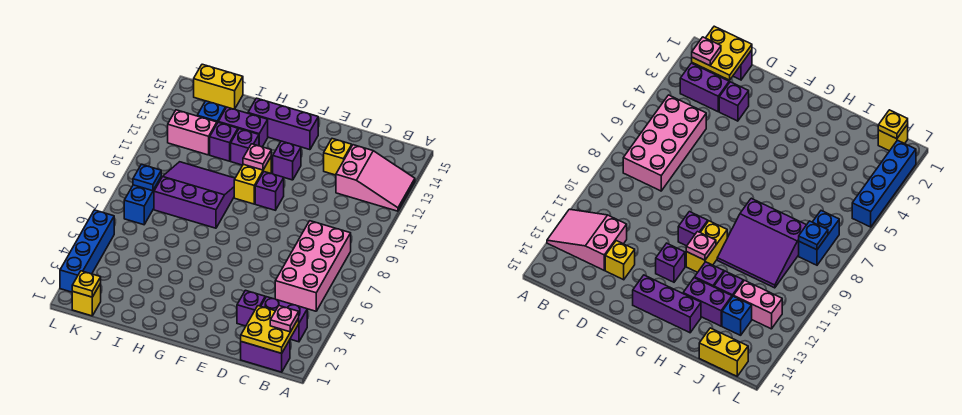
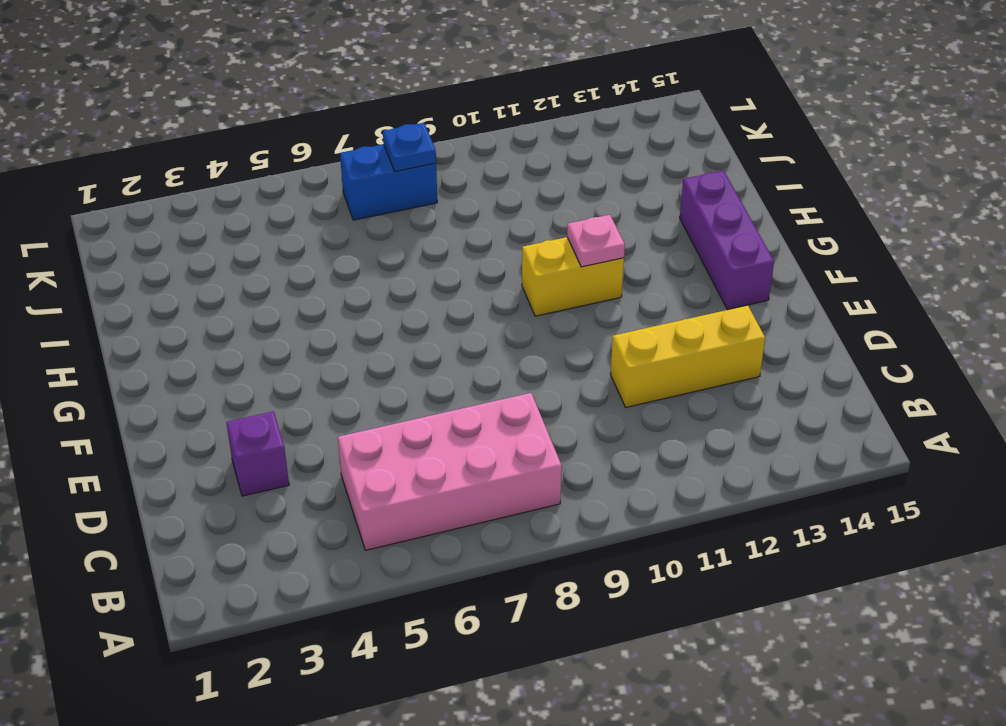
yellow brick D11:D13 level 1 -> yellow brick D13 level 1
none -> pink slope A12:C13 level 1 top C
none -> purple brick B1:C1 level 1
none -> purple brick B3:C3 level 1

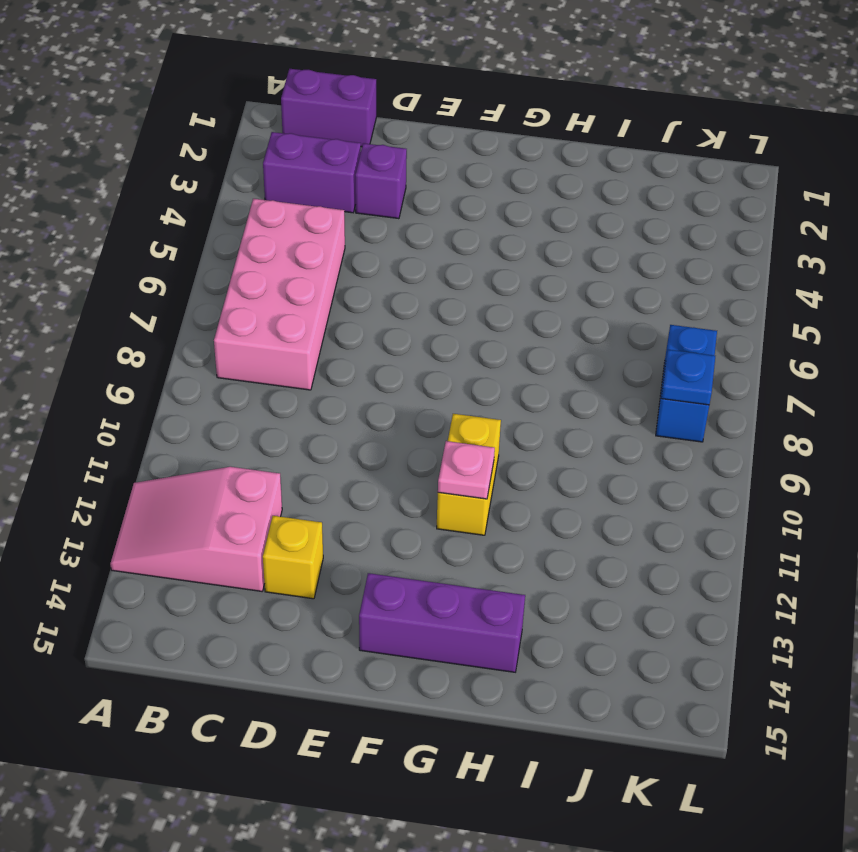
none -> purple brick F10 level 1
none -> purple brick F12 level 1
none -> purple slope H8:J10 level 1 top 8

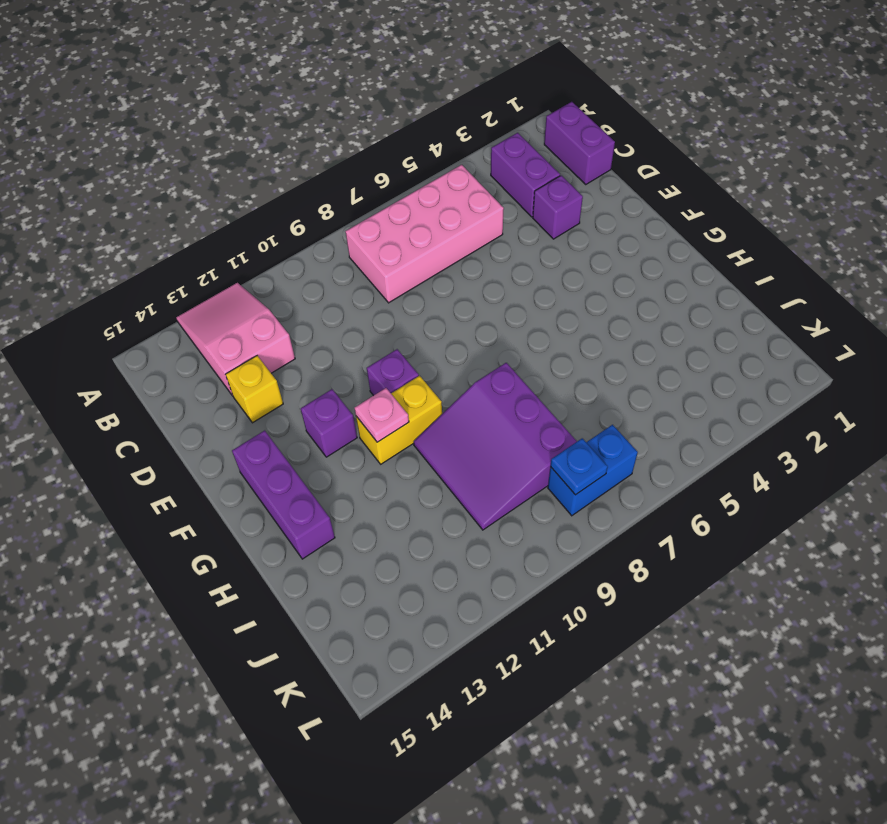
none -> purple brick H12 level 1
none -> purple brick H13:I13 level 1
none -> purple brick I12 level 1

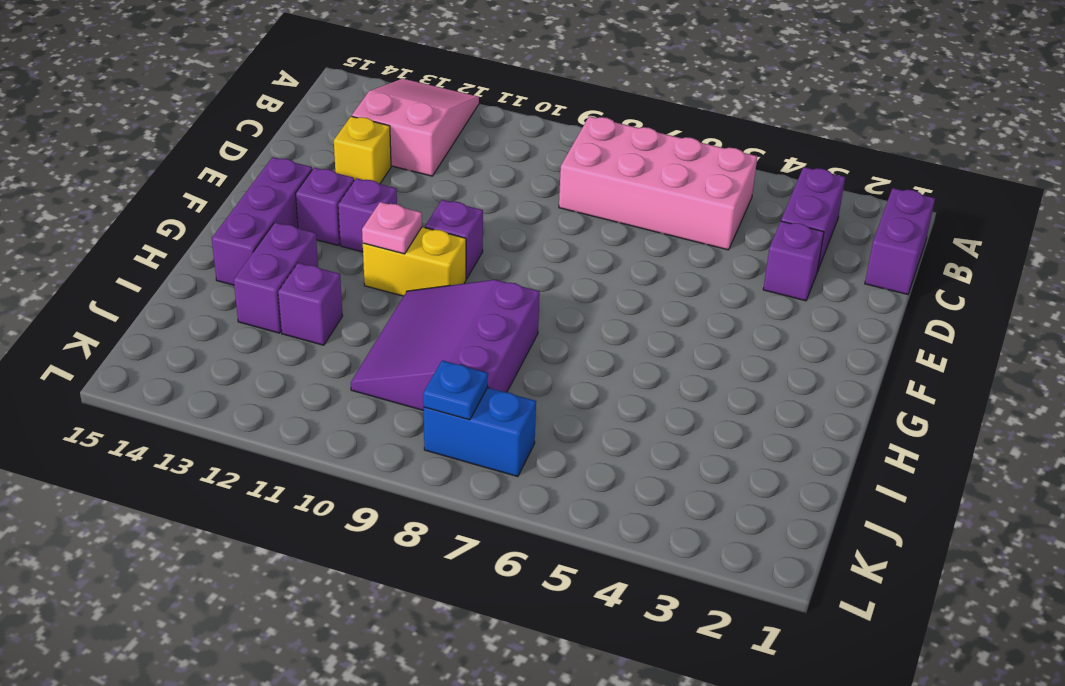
purple brick F13 level 1 -> purple brick H12 level 1
none -> pink brick J12:K12 level 1
none -> blue brick J13 level 1
none -> yellow brick J15:K15 level 1

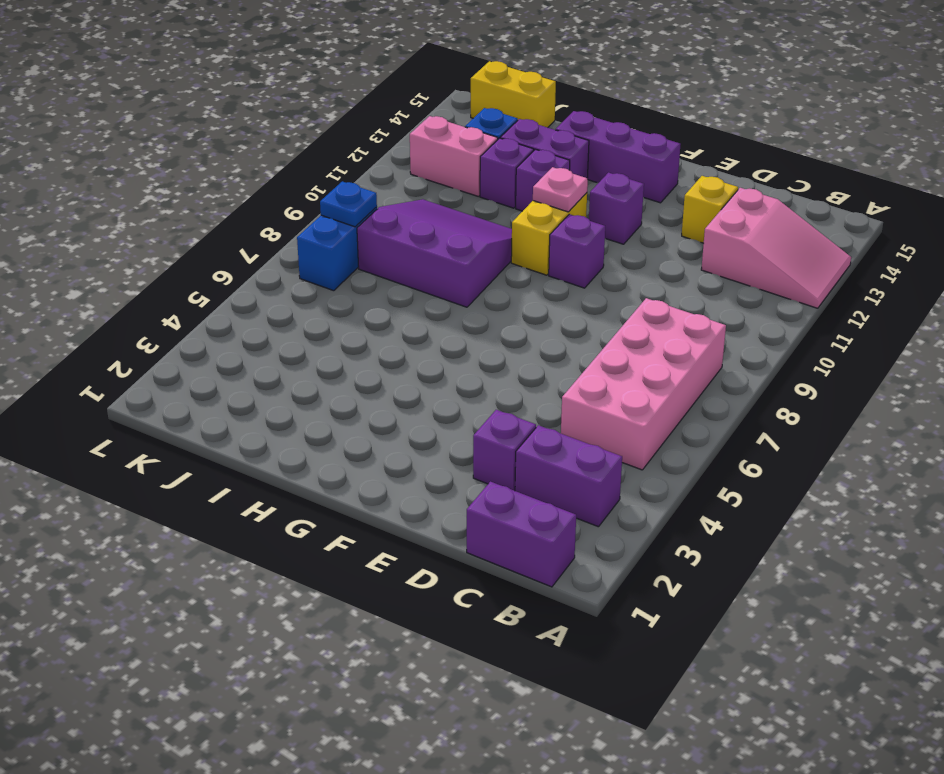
none -> yellow brick K1 level 1
none -> blue brick L2:L5 level 1
none -> yellow plate B1:C2 level 2

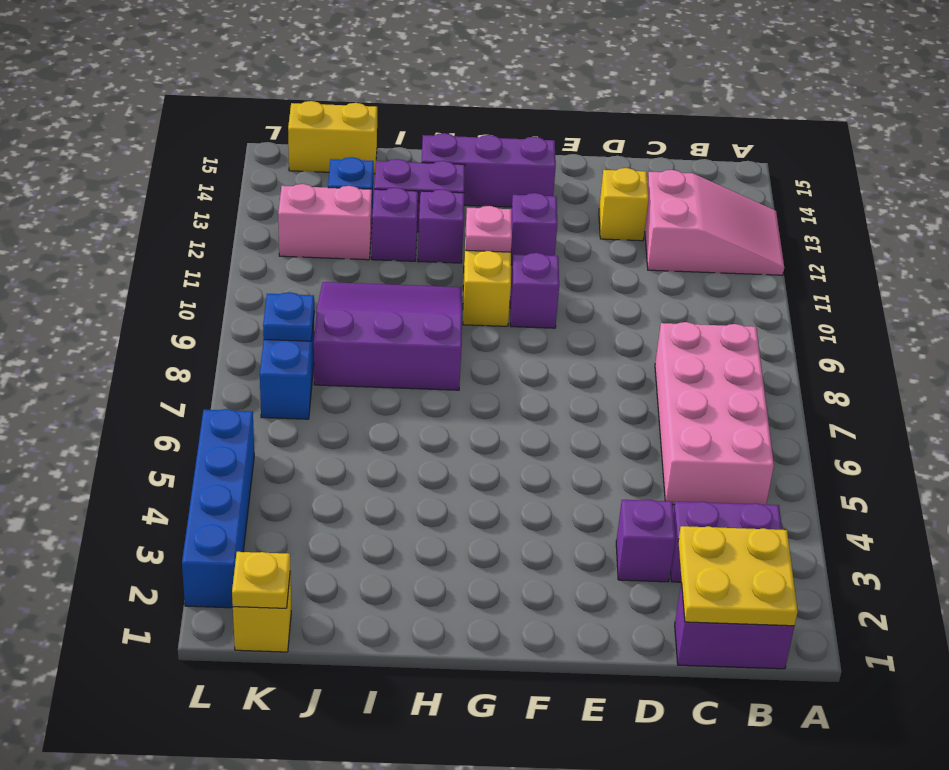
none -> pink plate B2 level 3

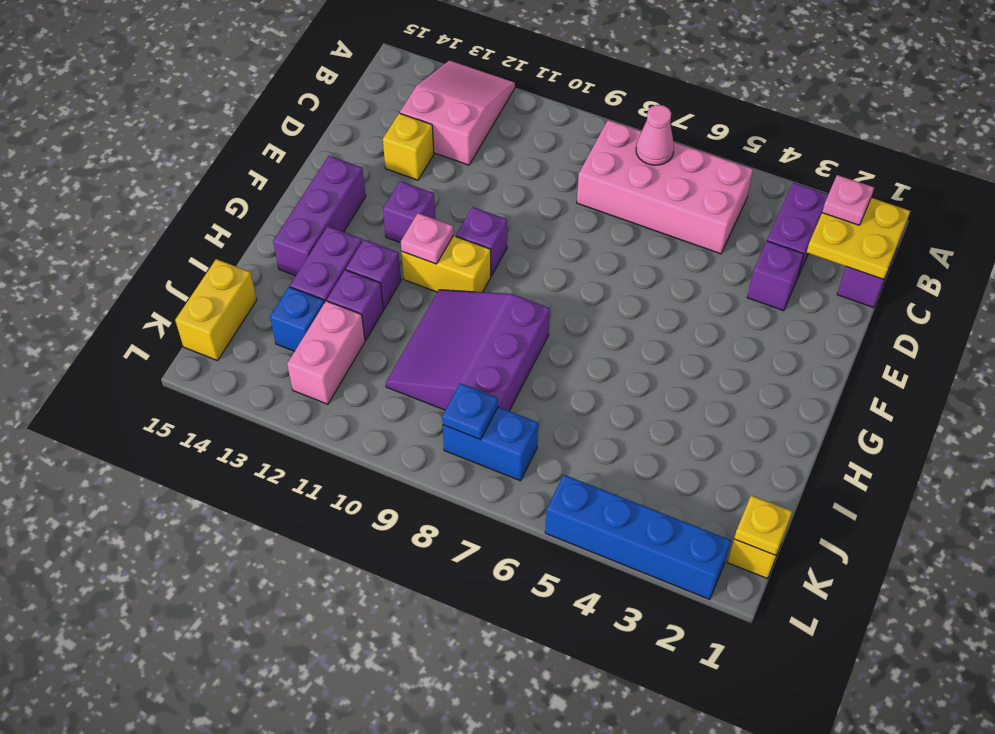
pink cone B7 level 2 -> none

